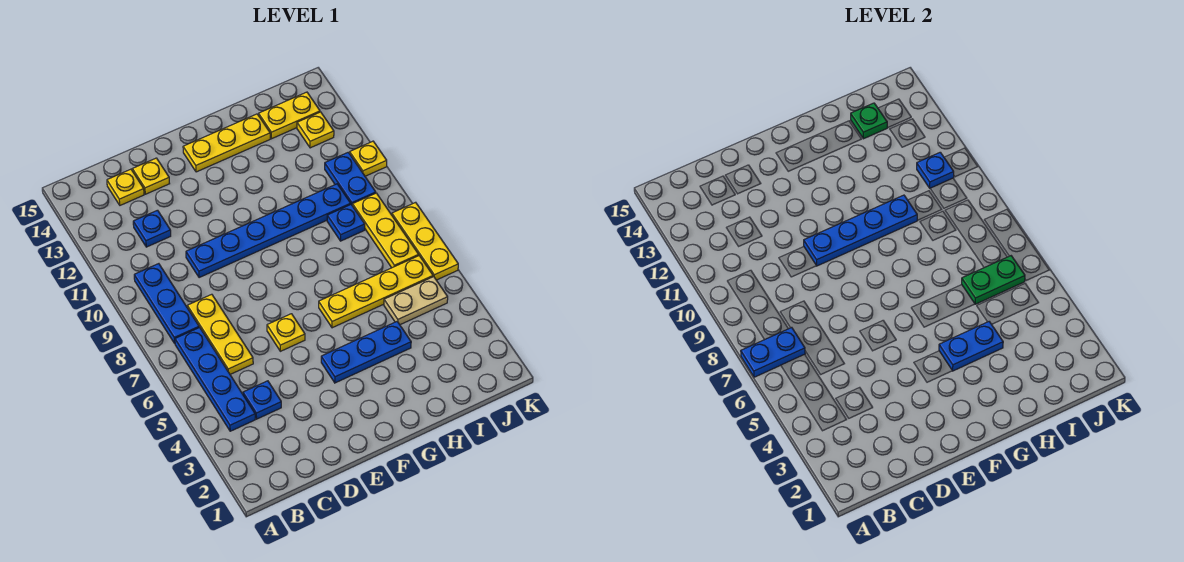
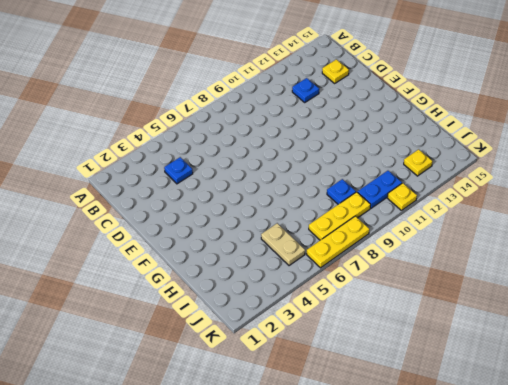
none -> blue plate B4:B7 level 1
none -> blue plate B8:B10 level 1
none -> yellow plate C6:C8 level 1

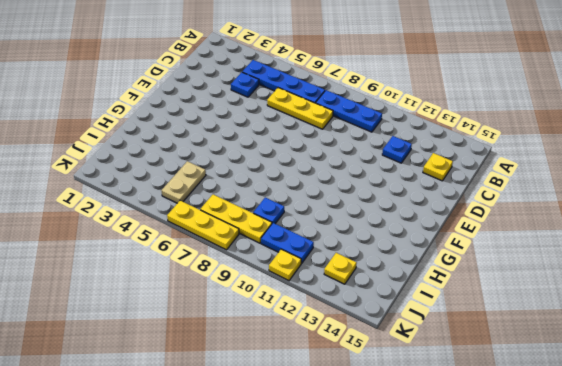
none -> blue plate D10:I10 level 1
none -> yellow plate D14 level 1
none -> yellow plate E6 level 1

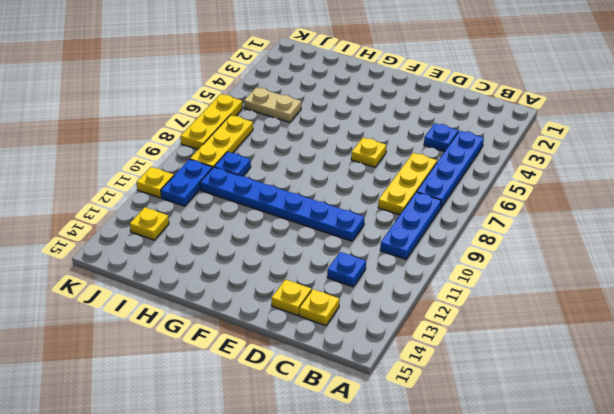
none -> blue plate F4:H4 level 1
none -> yellow plate F14:H14 level 1
none -> yellow plate G6:J6 level 1

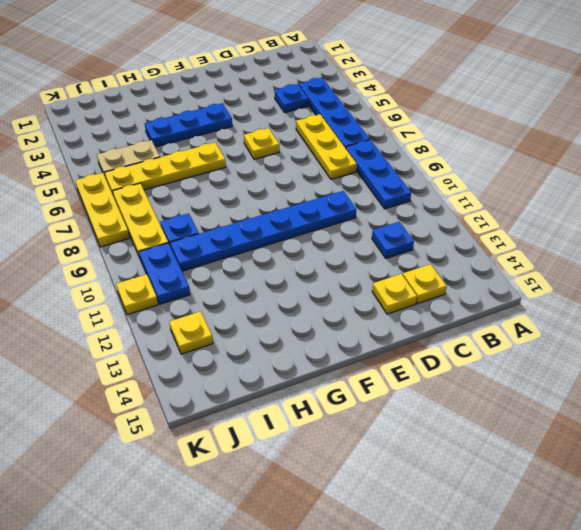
none -> yellow plate F14:H14 level 1
none -> yellow plate I14:J14 level 1
none -> blue plate A7:B7 level 2

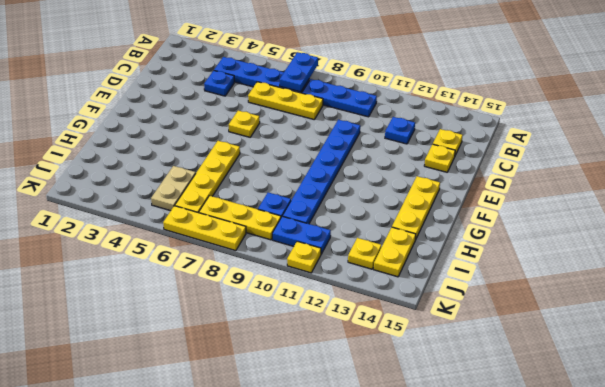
none -> blue plate F4:H4 level 1
none -> blue plate E10:H10 level 2
none -> blue plate G4:H4 level 2

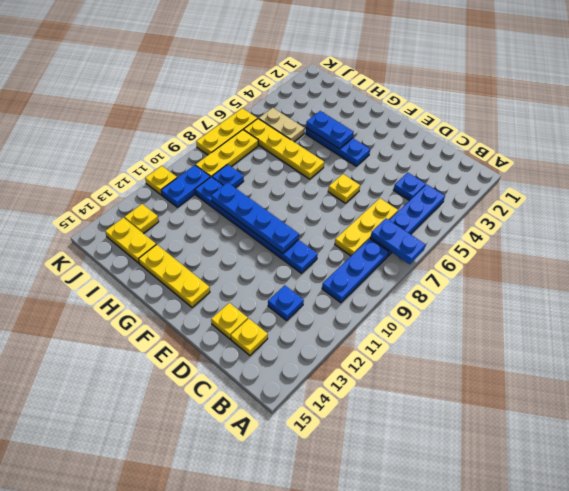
none -> green plate I6:J6 level 2
none -> green plate I14 level 2
none -> blue plate J11 level 2

